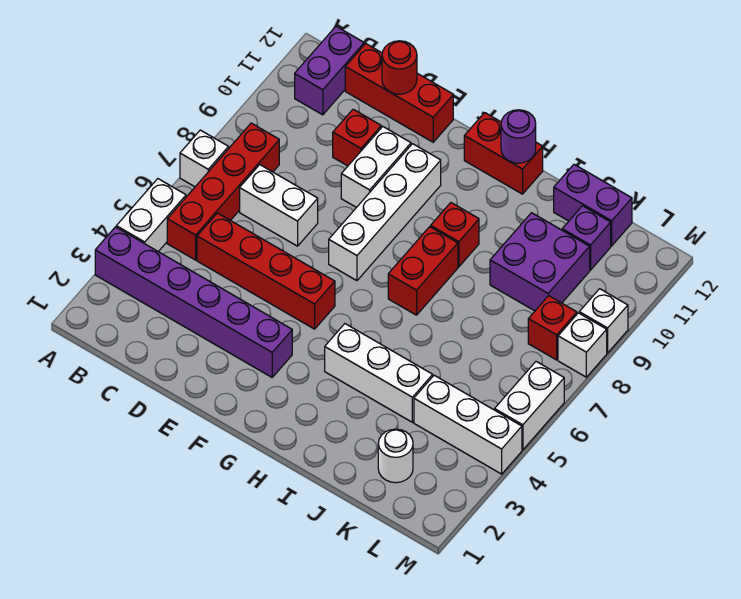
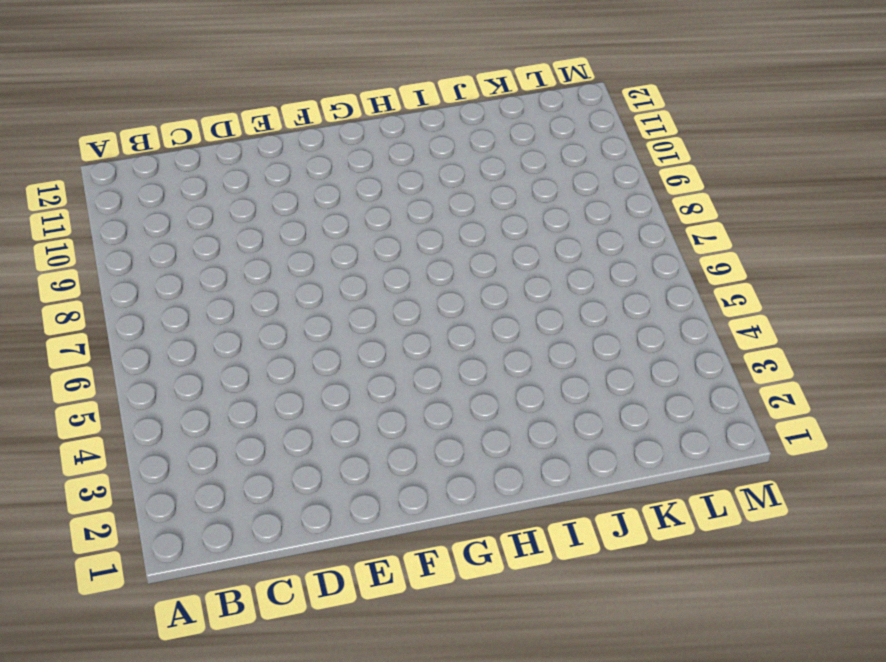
none -> purple brick A3:F3 level 1
none -> white brick A4:A5 level 1
none -> white brick A7 level 1

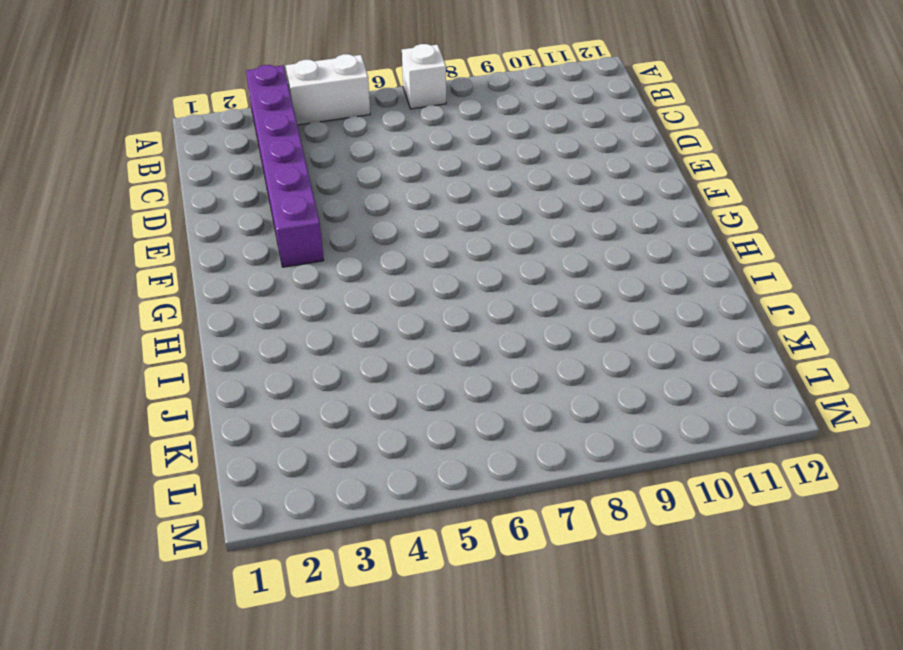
none -> red brick B5:B8 level 1
none -> purple brick B11:B12 level 1
none -> red brick C5:F5 level 1

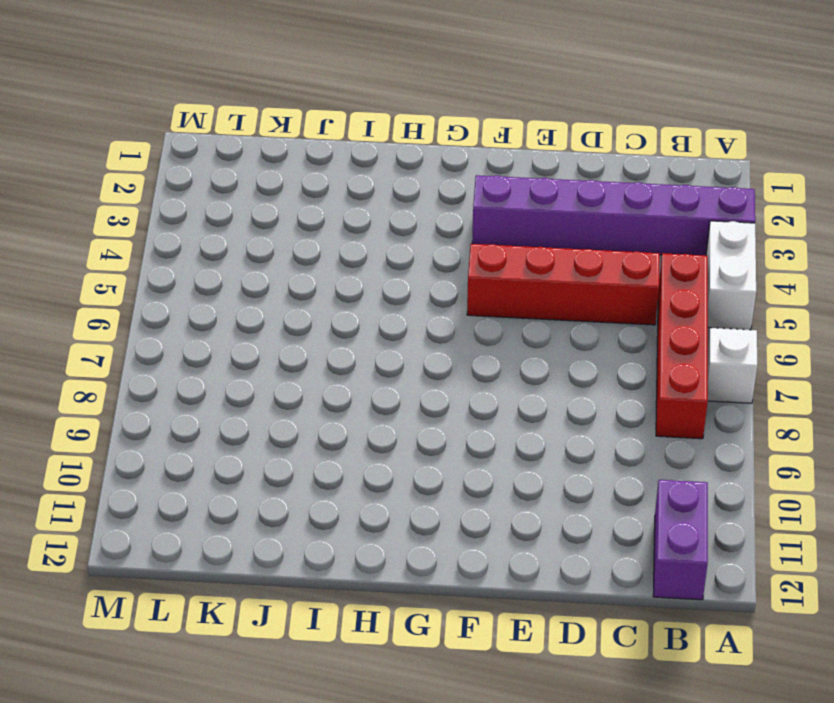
none -> white brick C7:D7 level 1
none -> red brick C12:E12 level 1
none -> red brick D10 level 1

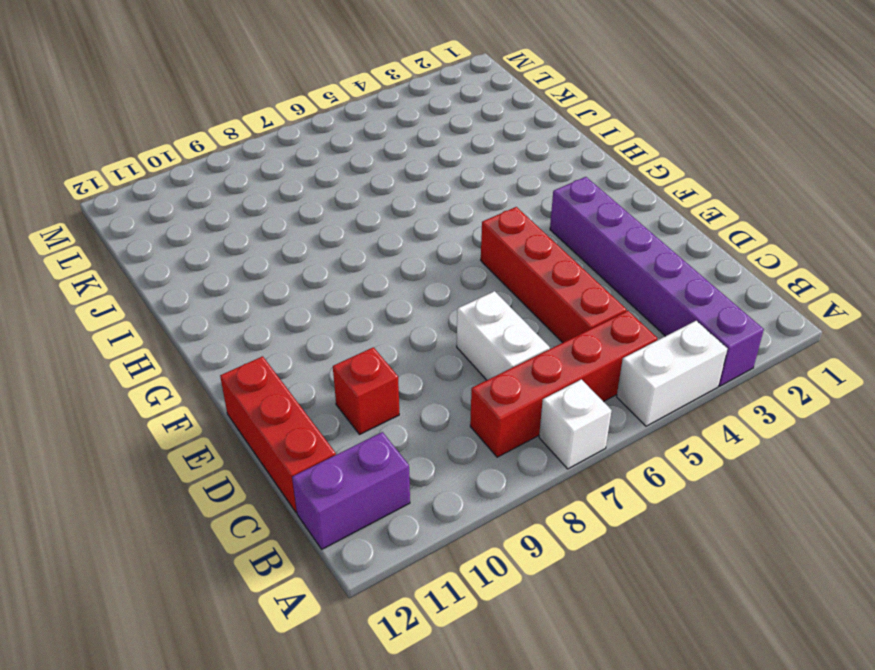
none -> white brick E9:E10 level 1
none -> white brick F7:F10 level 1
none -> red brick G12:H12 level 1

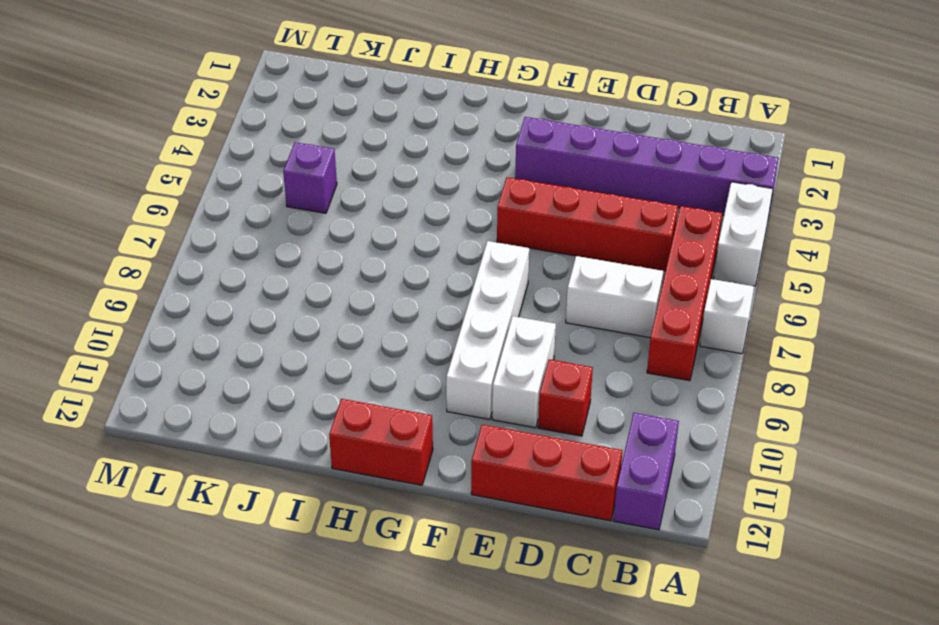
purple brick K5 level 1 -> purple brick K11 level 1
none -> white brick H4:J4 level 1
none -> red brick H7:H8 level 1
none -> red brick H9 level 1

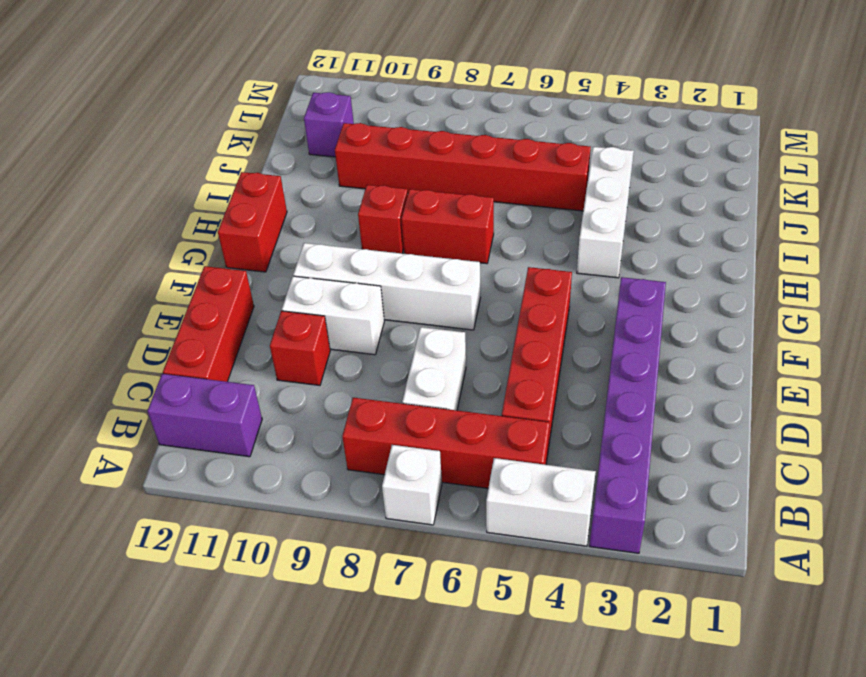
red brick J5:J10 level 1 -> purple brick J9:K10 level 1
none -> purple brick J12:K12 level 1
none -> white round brick K2 level 1
none -> white brick K4:M4 level 1

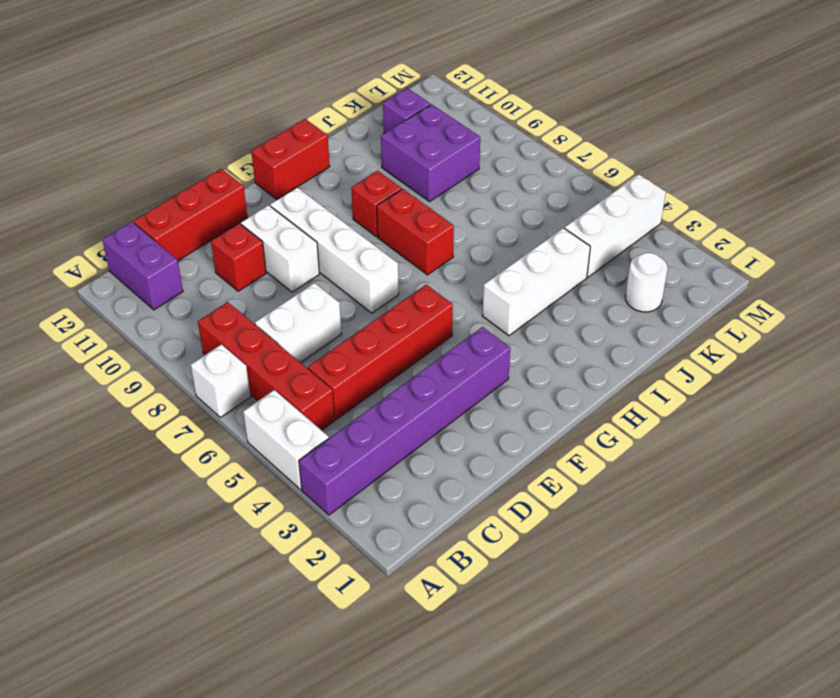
none -> purple brick J12:K12 level 1
none -> red brick L8 level 1
none -> white brick M5:M6 level 1

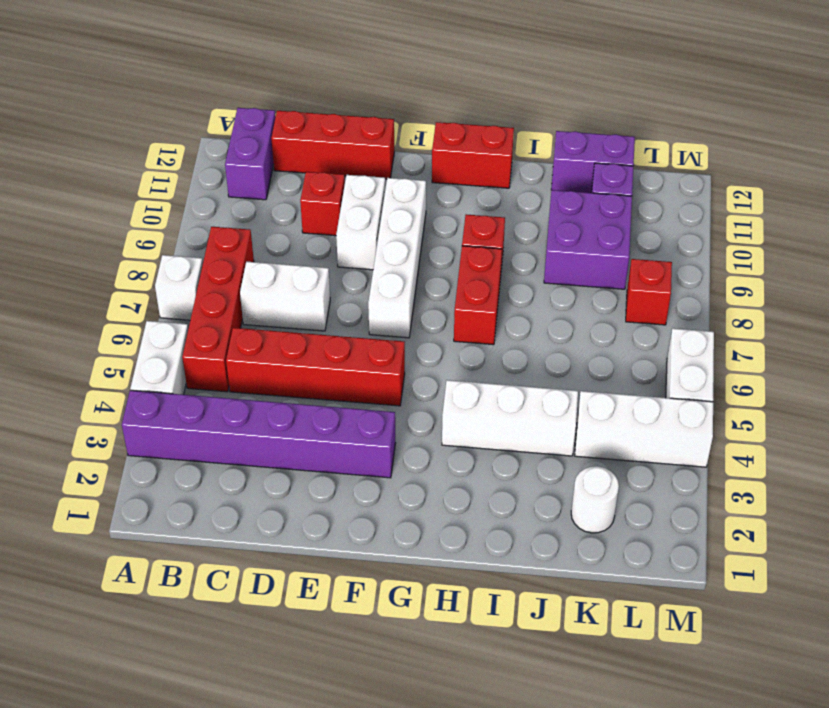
none -> white brick M8 level 1
none -> white brick M9 level 1
none -> red round brick D12 level 2

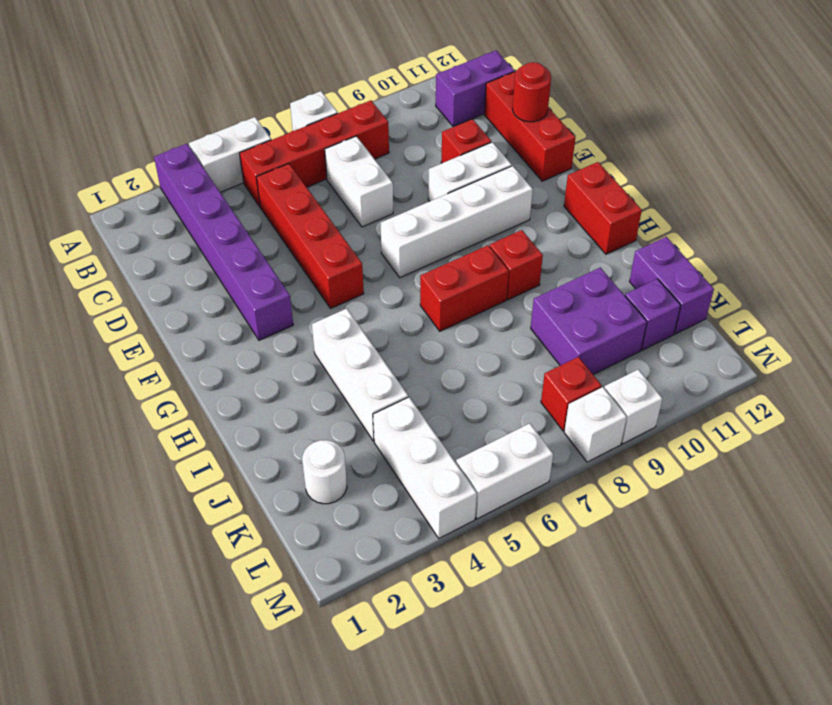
none -> purple round brick H12 level 2

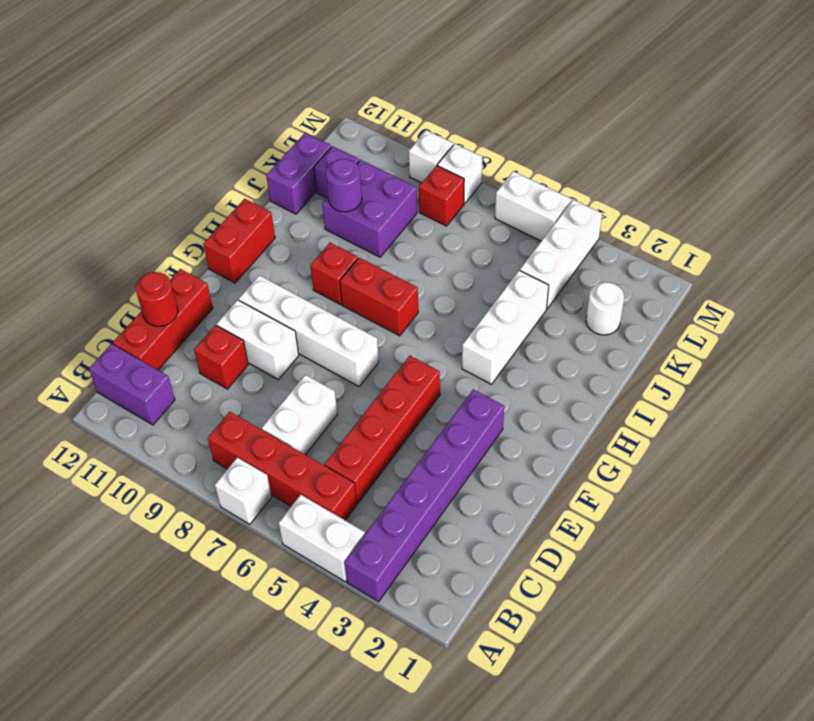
purple round brick J10 level 2 -> purple round brick H12 level 2

